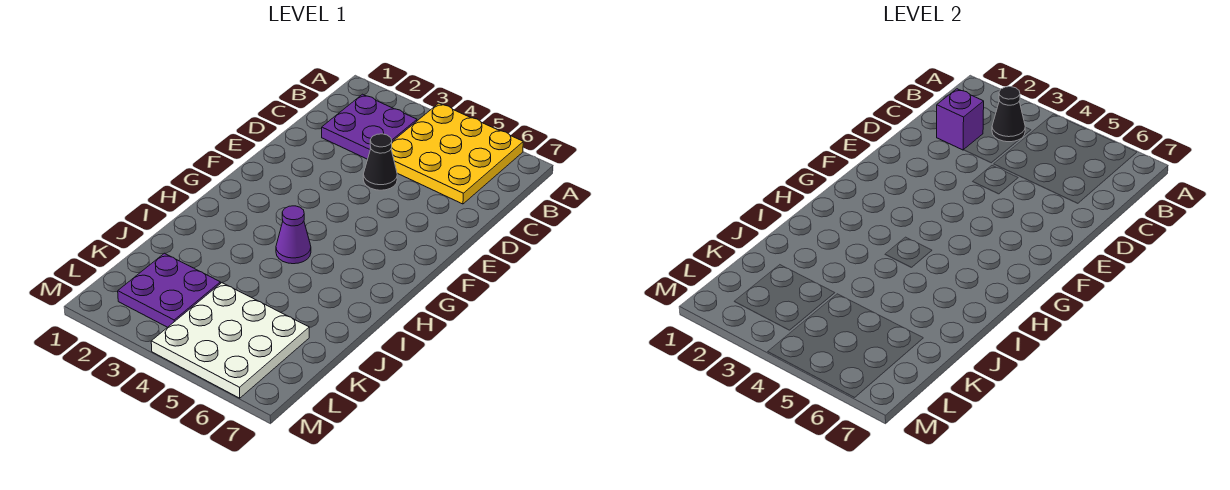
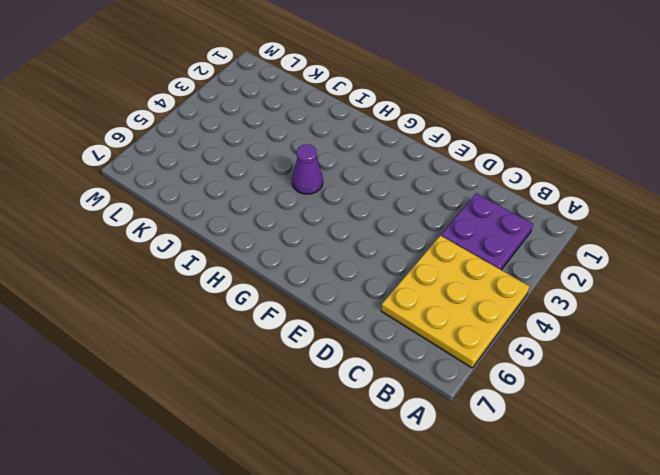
none -> black cone D4 level 1
none -> purple plate K2:L3 level 1

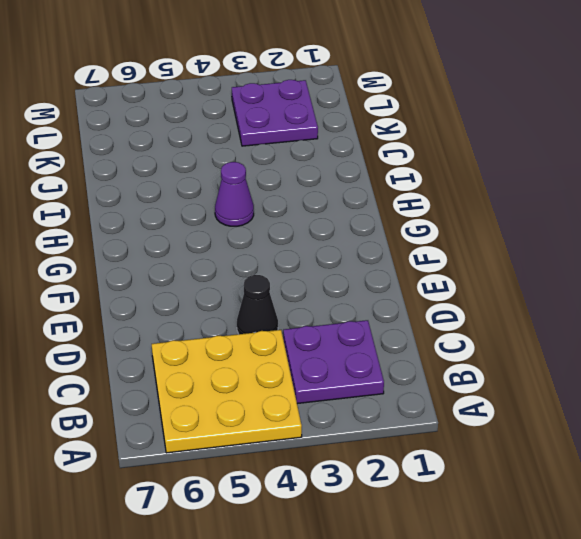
none -> white plate K4:M6 level 1
none -> black cone B3 level 2

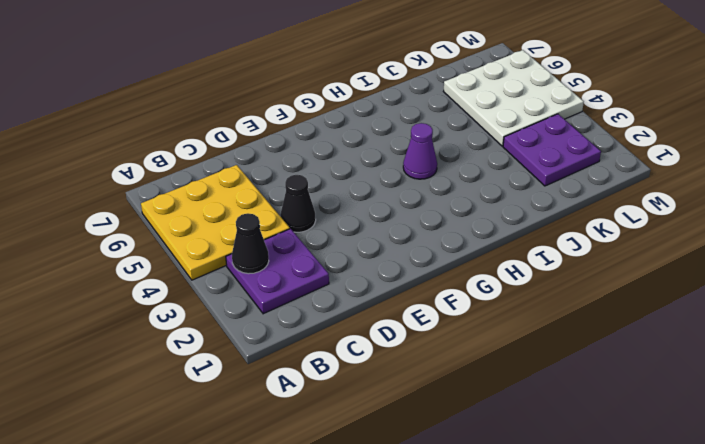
none -> purple brick C2 level 2

